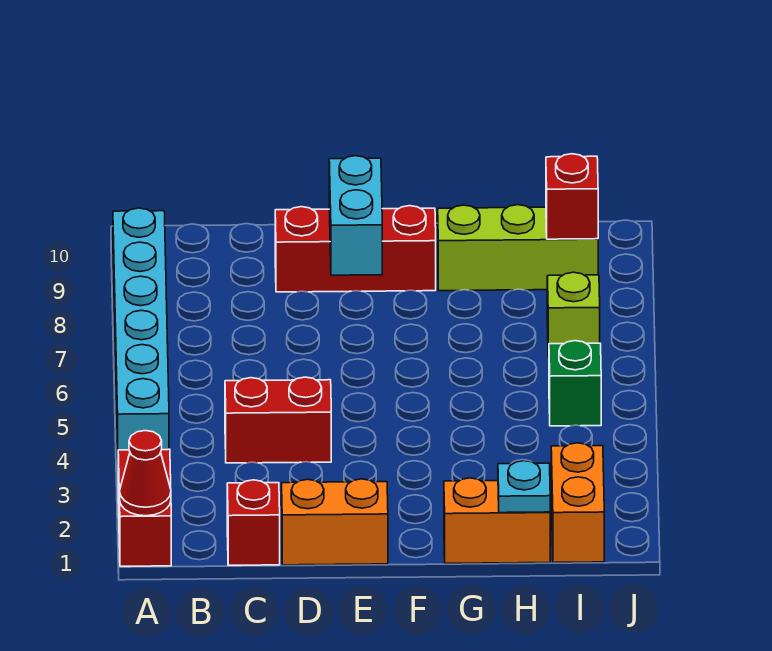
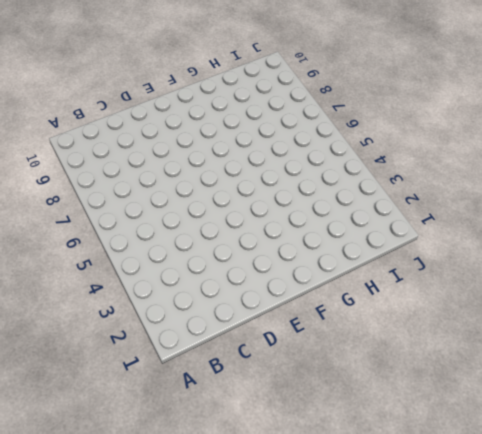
none -> red brick A1:A2 level 1
none -> cyan brick A4:A9 level 1
none -> red brick C1 level 1

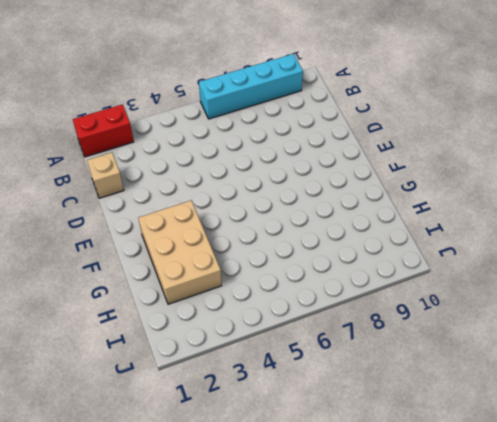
cyan brick A6:A9 level 1 -> cyan brick A4:A9 level 1
tan brick C1 level 1 -> red brick C1 level 1
tan brick F2:H3 level 1 -> none
none -> red brick C4:D4 level 1
none -> orange brick D1:E1 level 1
none -> red brick D9:F9 level 1

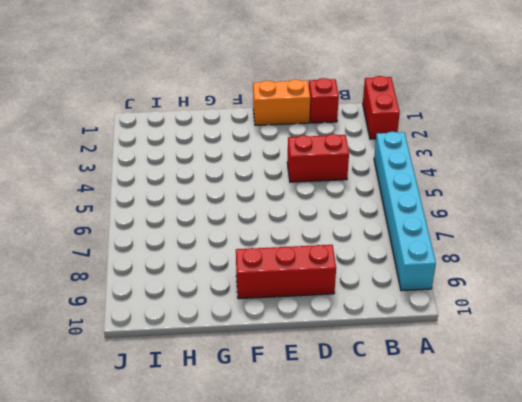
none -> orange brick G1:H1 level 1
none -> lime brick G9:I9 level 1
none -> orange brick I1:I2 level 1

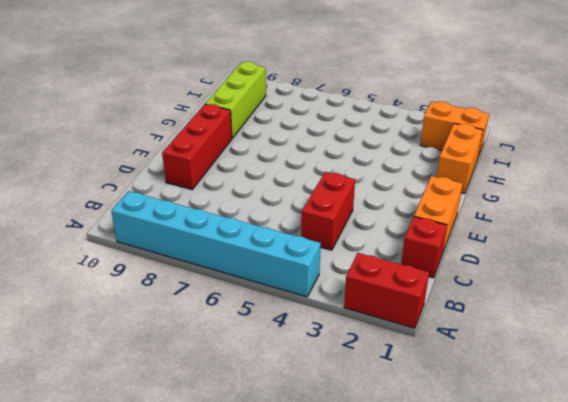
none -> green brick I5 level 1
none -> lime brick I7 level 1
none -> red cone A1 level 2

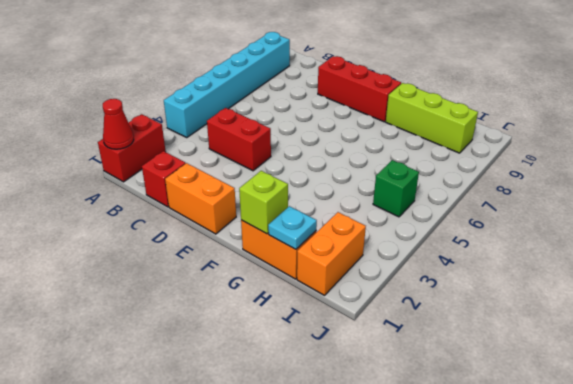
lime brick G1 level 2 -> lime brick I7 level 1
none -> cyan brick E8:E9 level 2
none -> red brick I9 level 2

